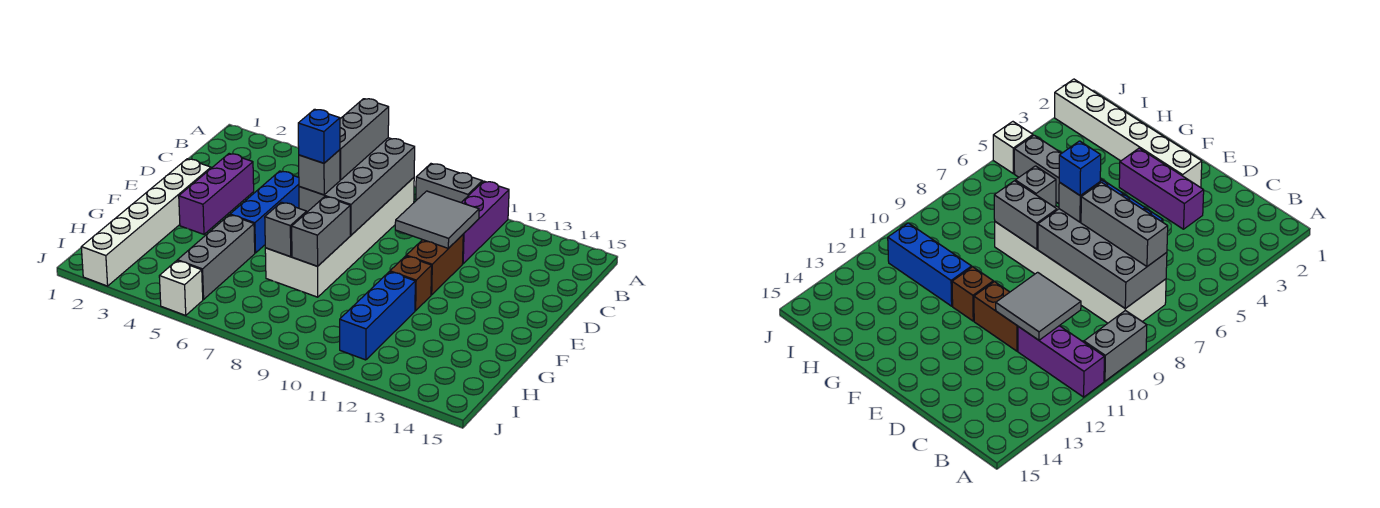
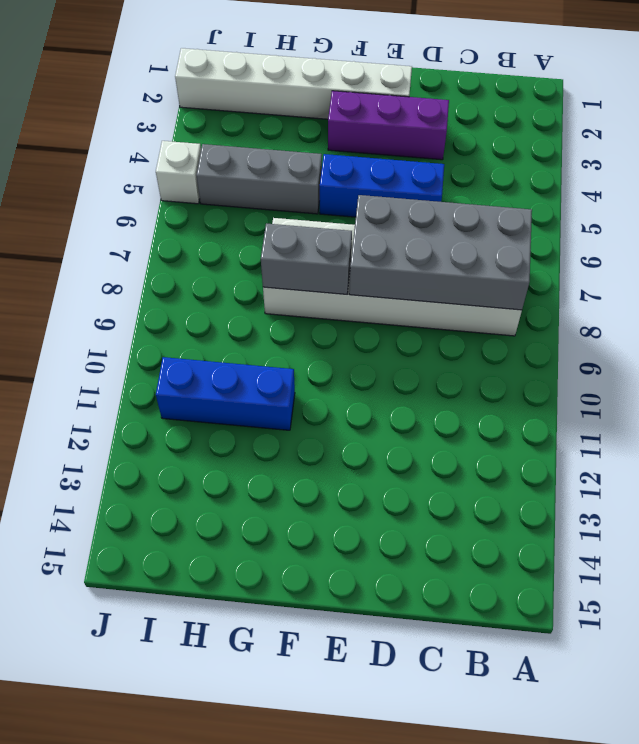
none -> grey brick A9:A10 level 1
none -> purple brick A11:C11 level 1
none -> brown brick D11:E11 level 1

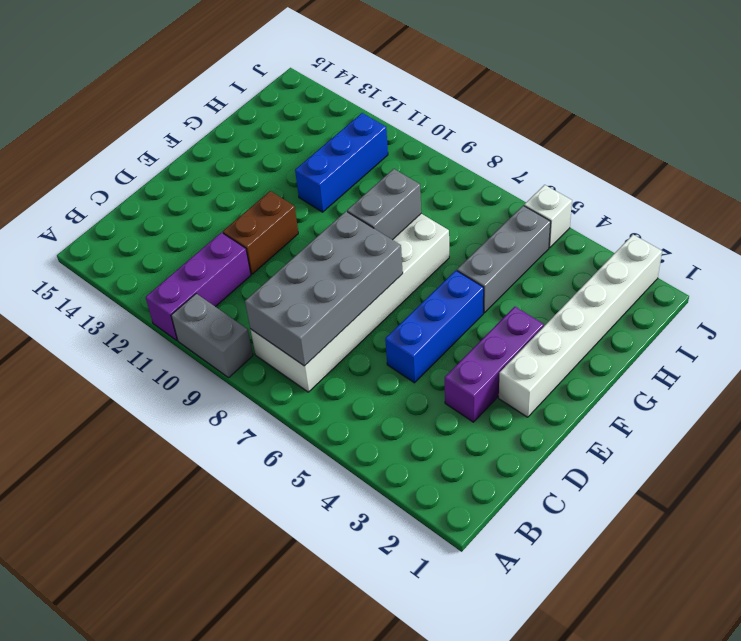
none -> brown brick F11 level 1
none -> grey tile C10:D11 level 2
none -> grey brick G7 level 2

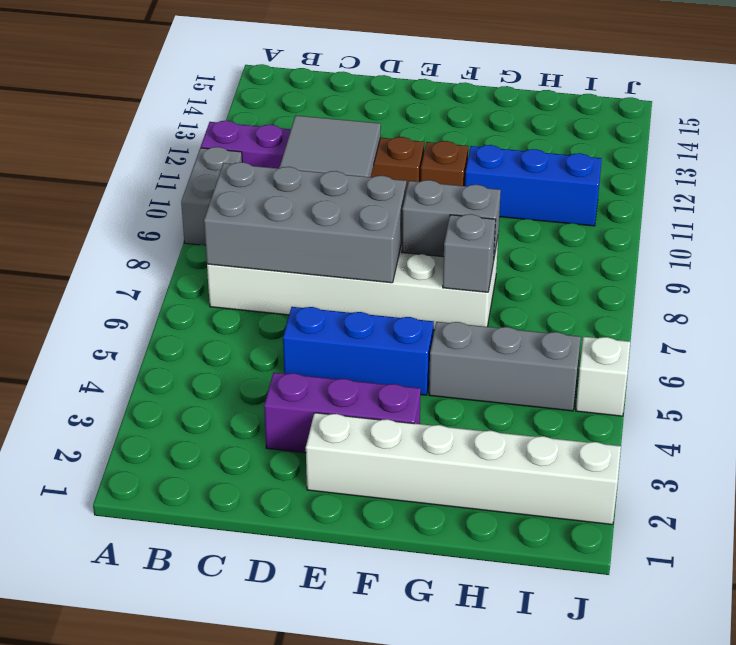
none -> grey brick B7:D7 level 3
none -> grey brick E7 level 3
none -> blue brick E7 level 4

